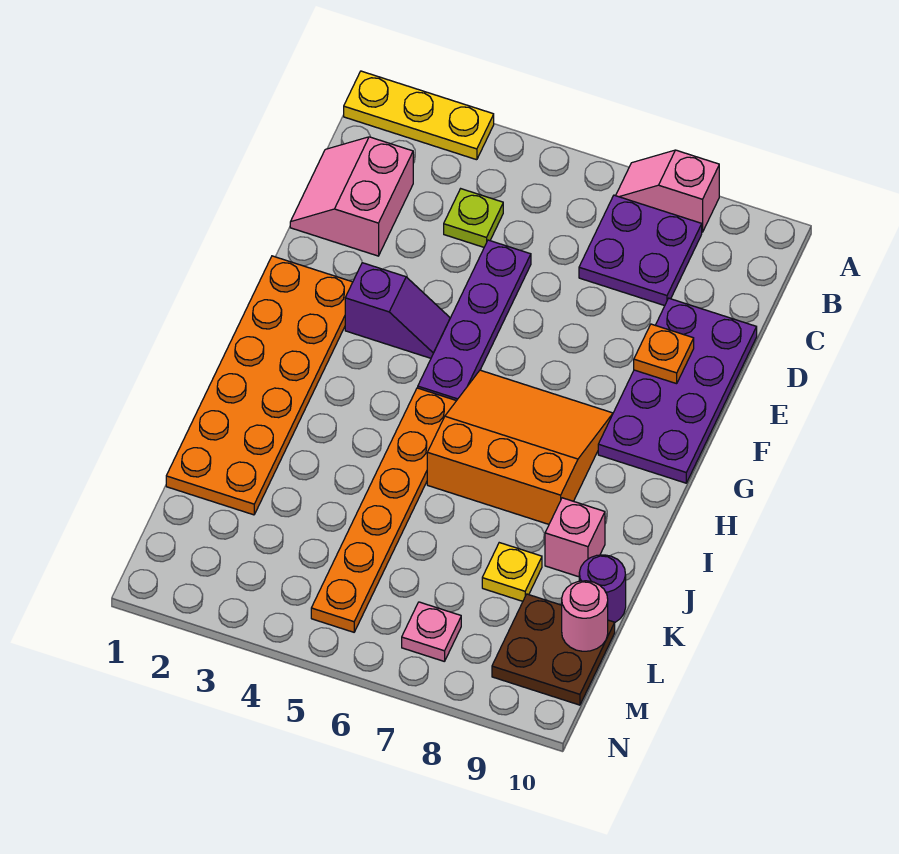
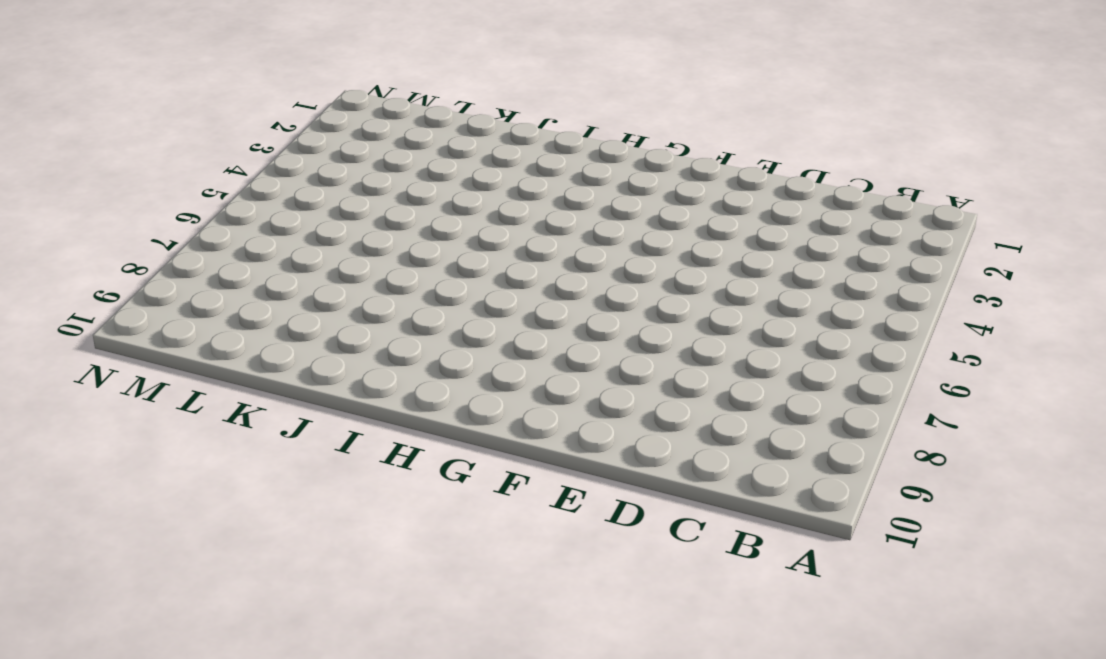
none -> yellow plate A1:A3 level 1
none -> pink slope A7:A8 level 1 top 8
none -> purple plate B7:C8 level 1

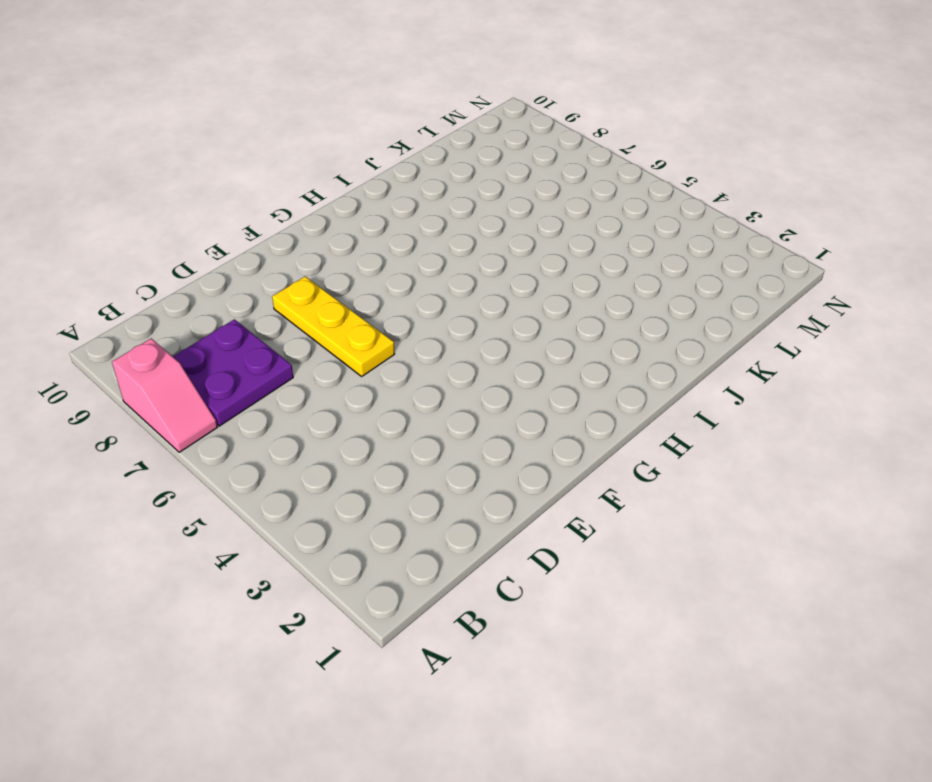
yellow plate E6:E8 level 1 -> yellow plate A1:A3 level 1
none -> pink slope C1:D2 level 1 top 2
none -> lime plate C4 level 1
none -> purple plate D5:G5 level 1

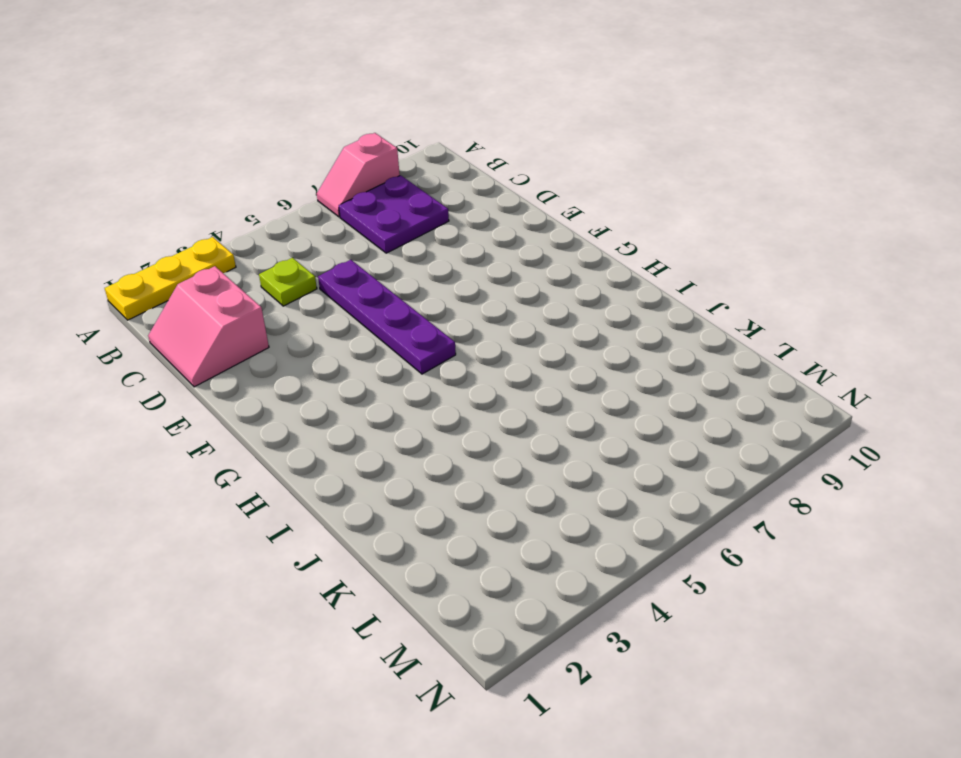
none -> purple plate D9:G10 level 1
none -> orange plate F1:K2 level 1
none -> purple slope F3:F4 level 1 top 3

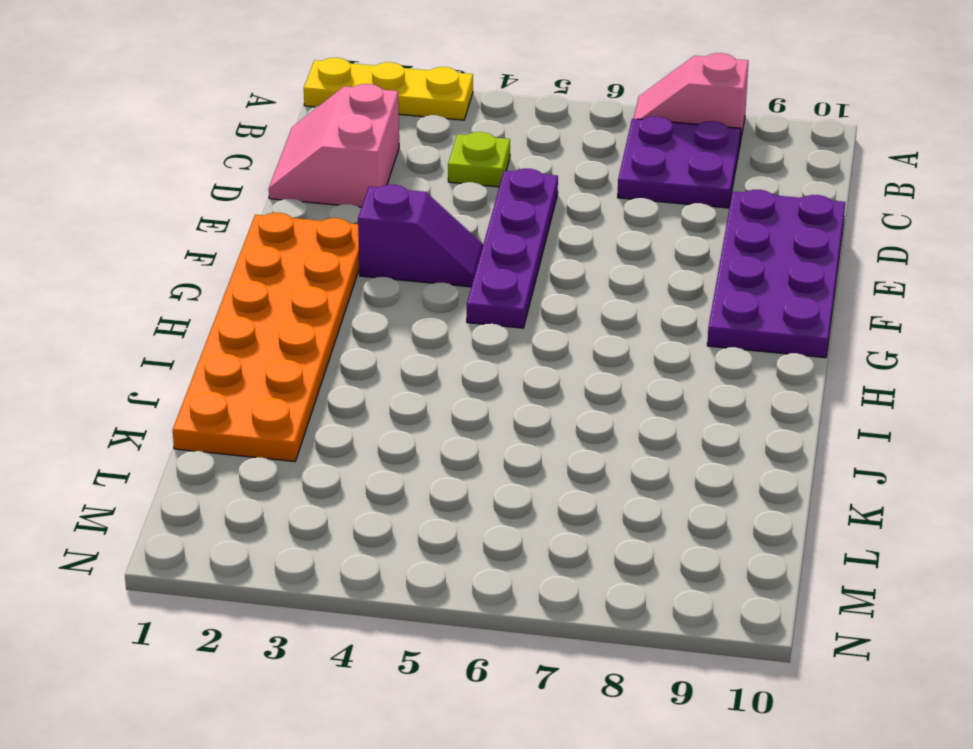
none -> orange slope G6:I8 level 1 top I
none -> orange plate H5:M5 level 1
none -> pink brick J9 level 1

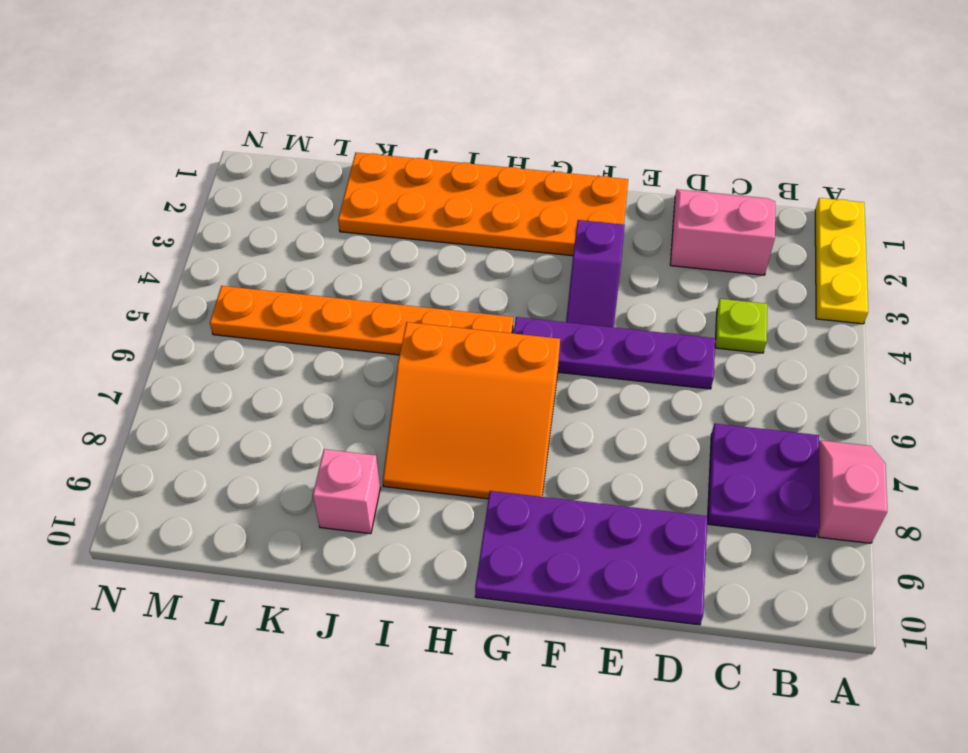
orange slope G6:I8 level 1 top 6 -> orange slope G6:I8 level 1 top I
none -> yellow plate K8 level 1
none -> purple round brick K10 level 1
none -> brown plate L9:M10 level 1

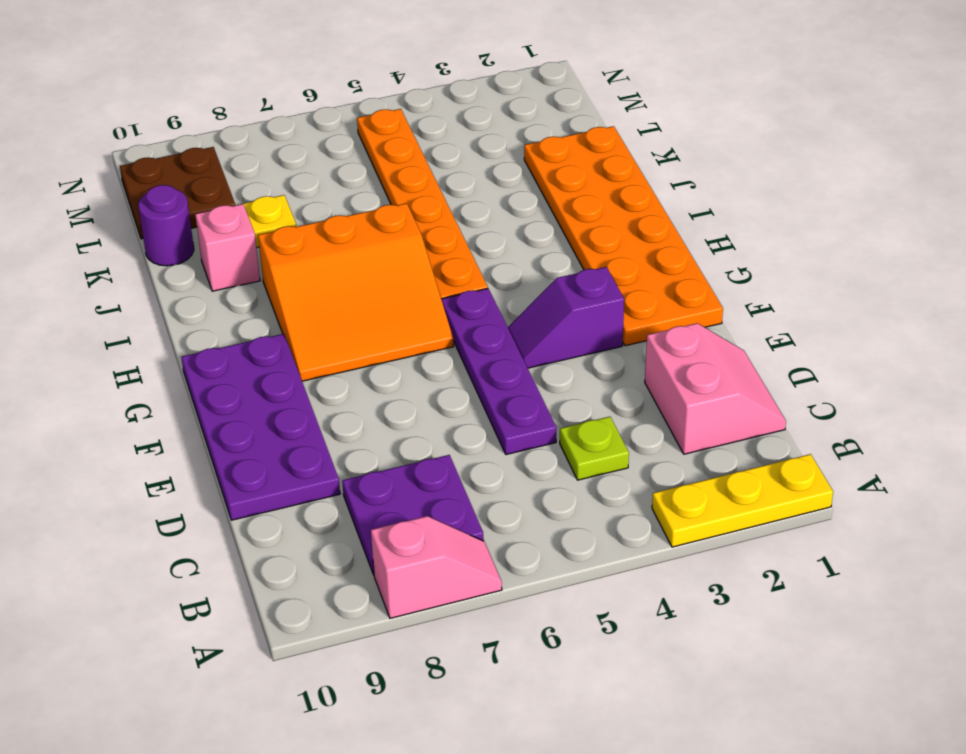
none -> pink plate M7 level 1
none -> orange plate E9 level 2
none -> pink round brick L10 level 2

